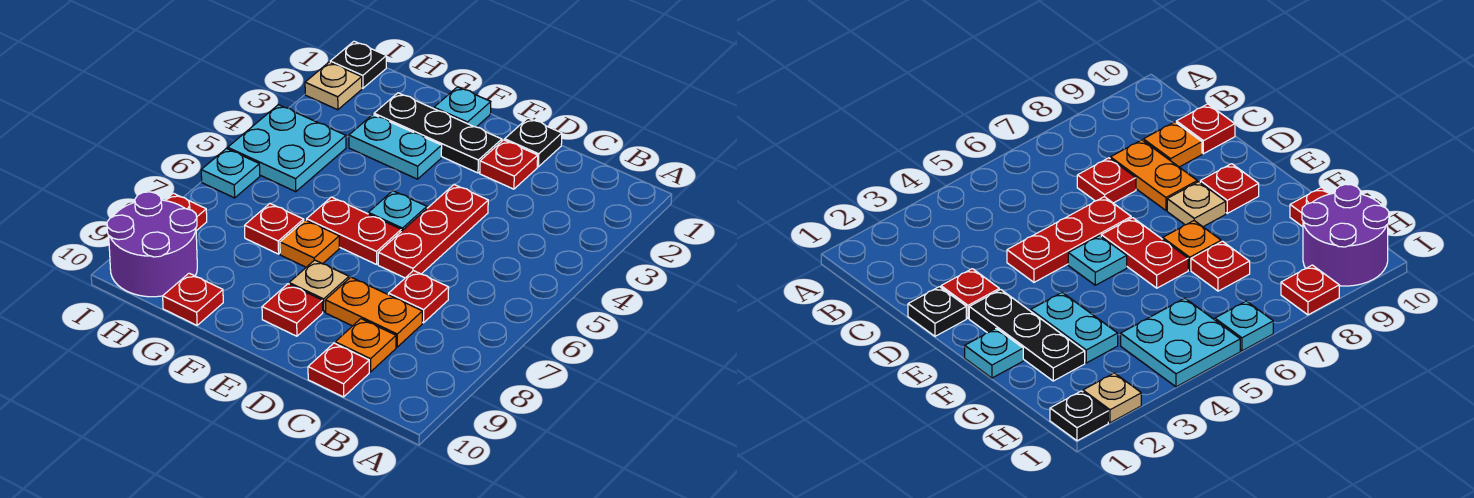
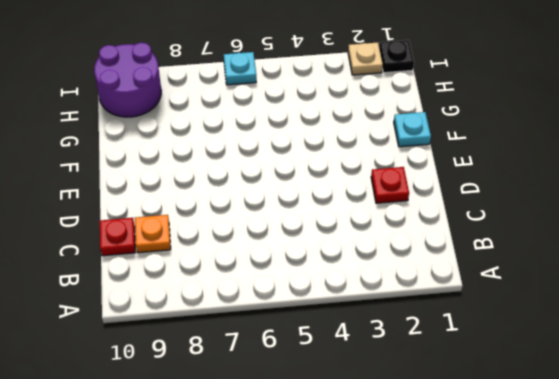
none -> red plate C7 level 1
none -> orange plate C8:D8 level 1
none -> black plate D1 level 1

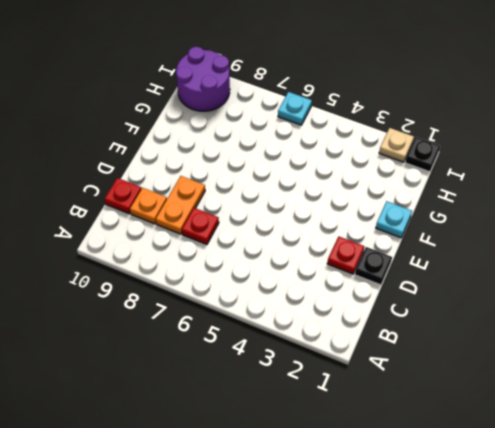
none -> red plate D4:D6 level 1
none -> black plate E2:G2 level 1
none -> cyan plate E5 level 1

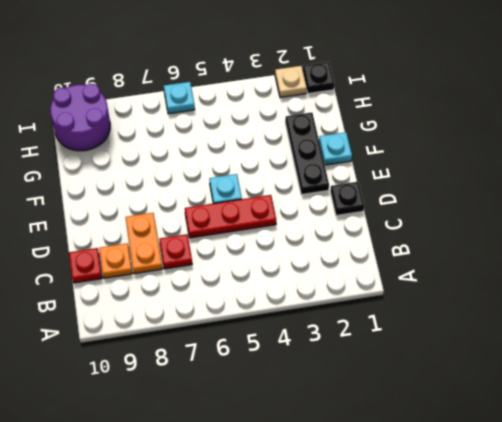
none -> red plate D2 level 1
none -> red plate E6:F6 level 1
none -> tan plate E8 level 1

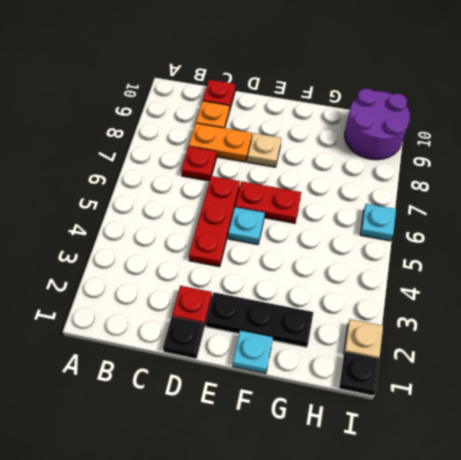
none -> red plate E9 level 1
none -> cyan plate F3:G3 level 1
none -> orange plate F7 level 1

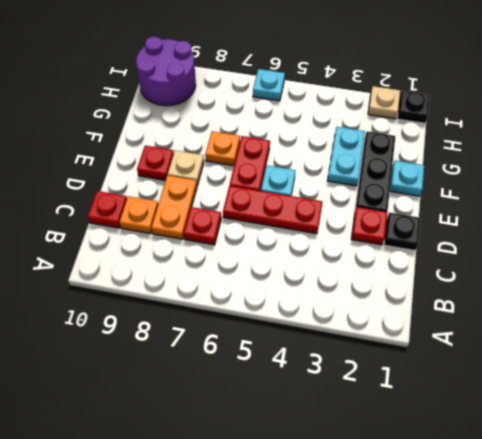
none -> red plate G7 level 1
none -> red plate G10 level 1
none -> cyan plate H4:I5 level 1

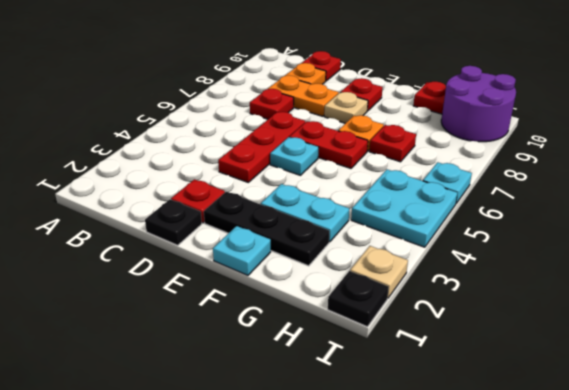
none -> red plate I8 level 1

